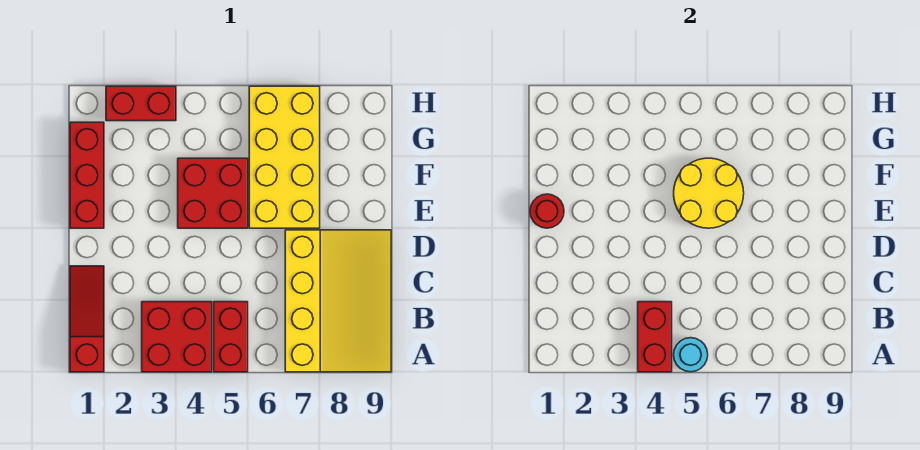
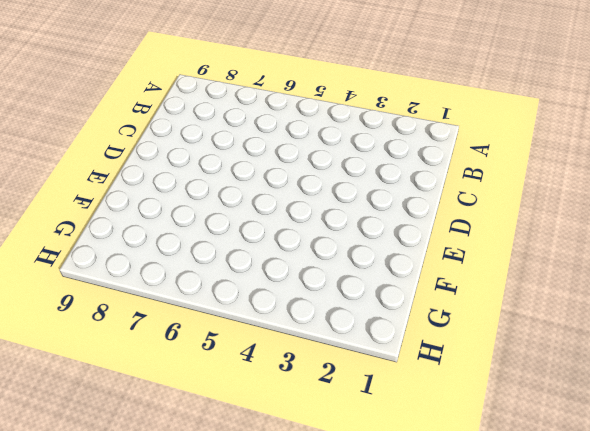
none -> red slope A1:C1 level 1 top A
none -> red brick A3:B4 level 1
none -> red brick A5:B5 level 1

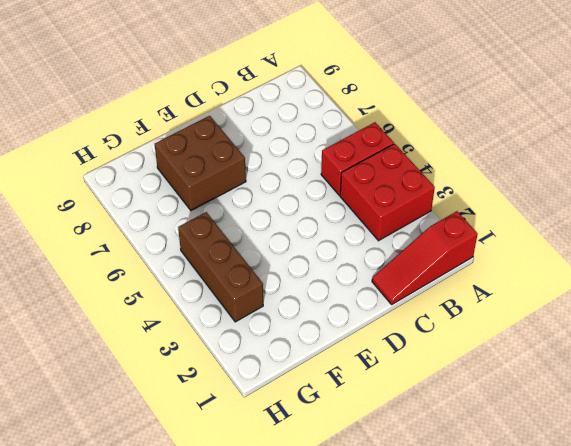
brown brick E7:F8 level 1 -> yellow brick E6:H7 level 1
brown brick G3:G5 level 1 -> none
none -> yellow slope A7:D9 level 1 top 7
none -> red brick E1:G1 level 1
none -> red brick E4:F5 level 1

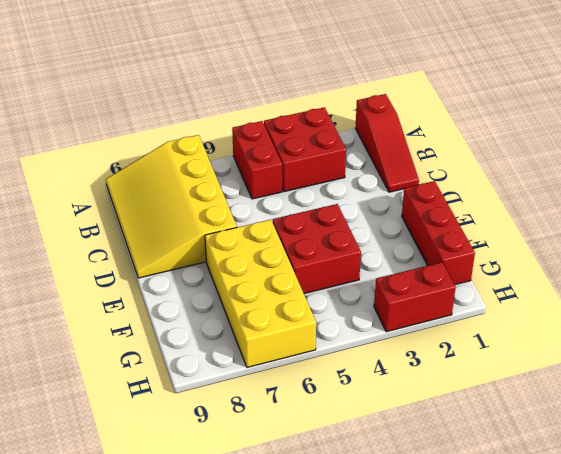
none -> red brick A4:B4 level 2
none -> cyan round brick A5 level 2
none -> red round brick E1 level 2

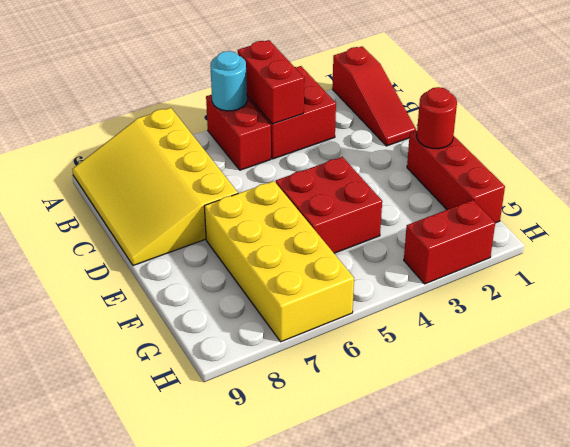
none -> yellow round brick E5:F6 level 2

